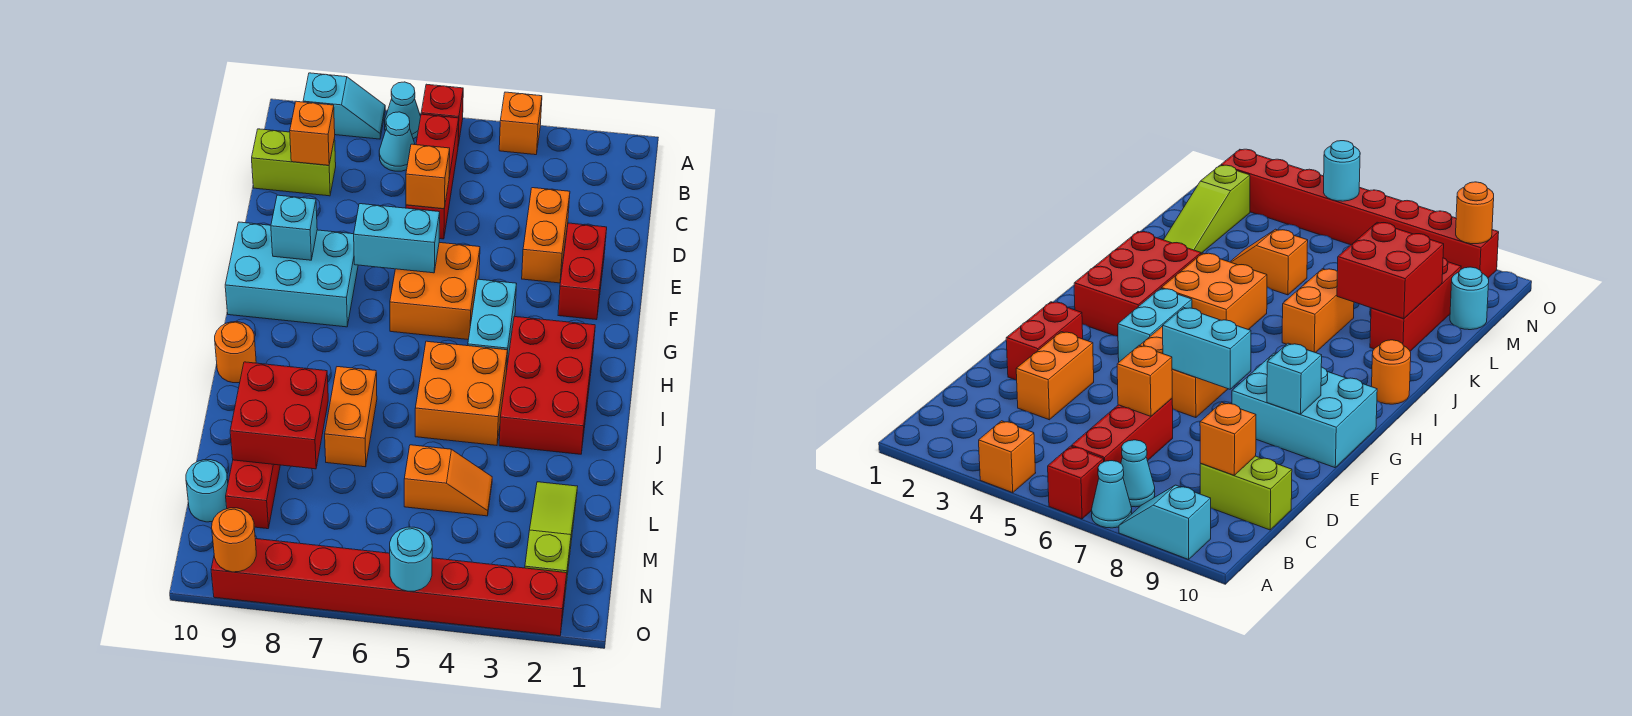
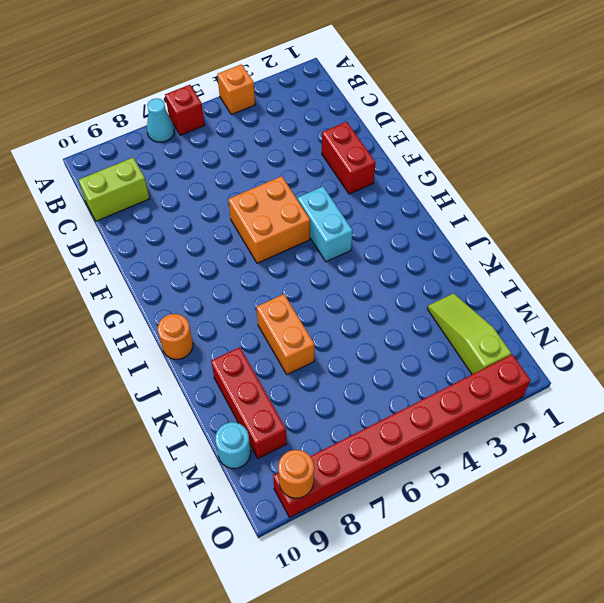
none -> cyan slope A8:A9 level 1 top 9
none -> red brick B6:D6 level 1
none -> cyan cone B7 level 1

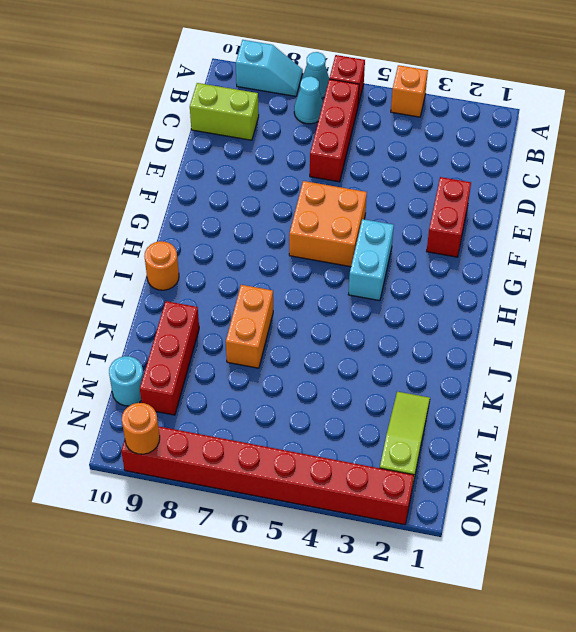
none -> orange brick D3:E3 level 1
none -> cyan brick F8:G10 level 1
none -> red brick H2:J3 level 1

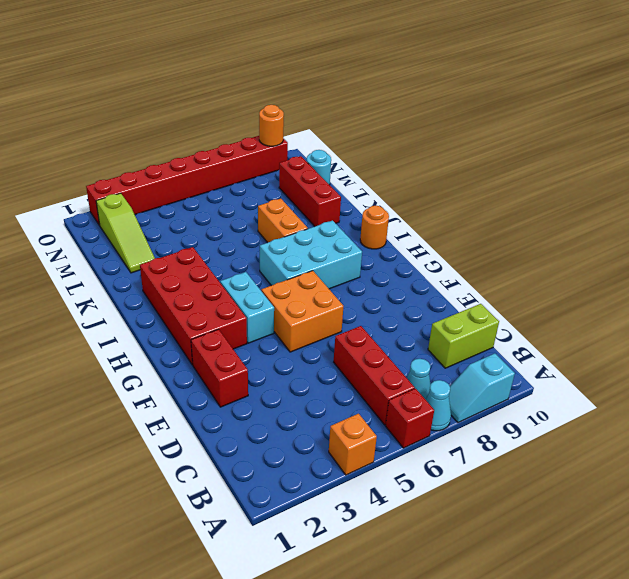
red brick G2:J3 level 1 -> red brick H2:J3 level 1
cyan brick H6:I8 level 1 -> cyan brick F8:G10 level 1
none -> orange brick D3:E3 level 1
none -> orange brick I4:J5 level 1
none -> orange slope L4:L5 level 1 top 5

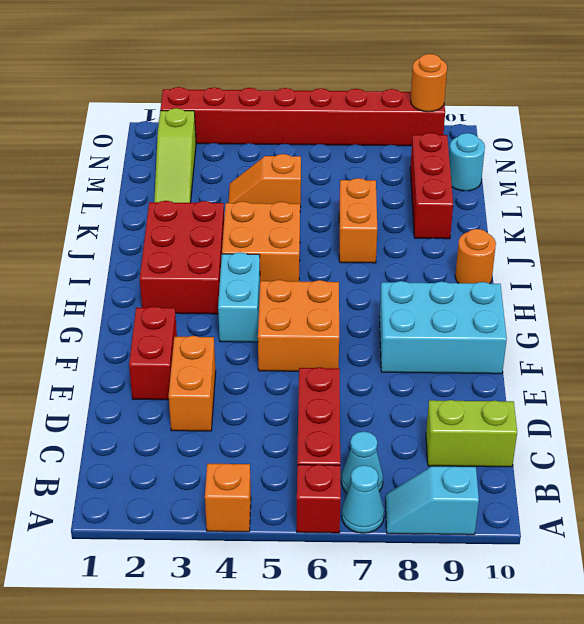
none -> orange brick C9 level 2
none -> orange brick D6 level 2
none -> cyan brick F6:F7 level 2

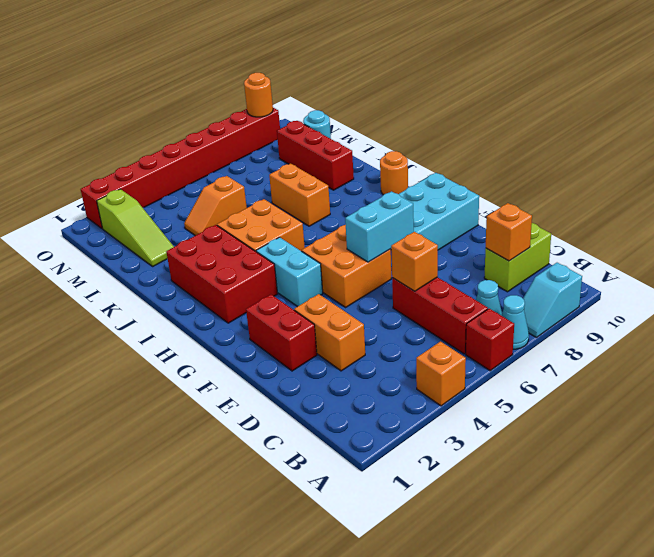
none -> cyan brick F9 level 2
none -> red brick K8:L9 level 2
none -> cyan round brick O5 level 2

